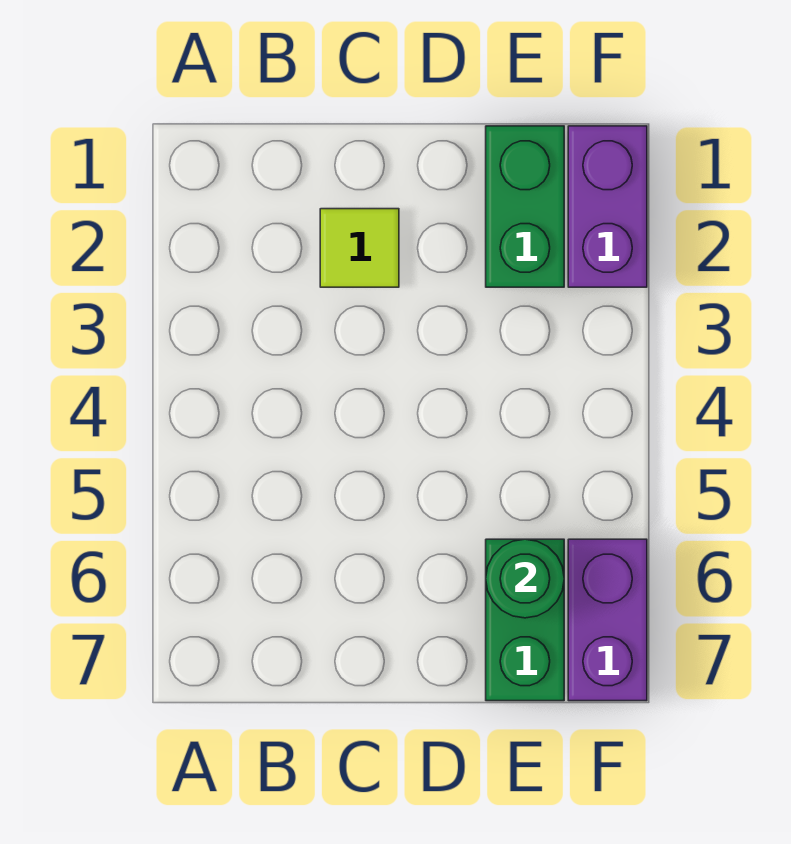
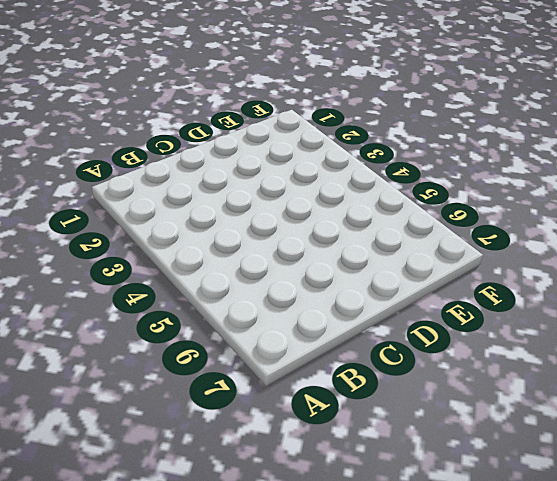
none -> lime tile C2 level 1
none -> green brick E1:E2 level 1

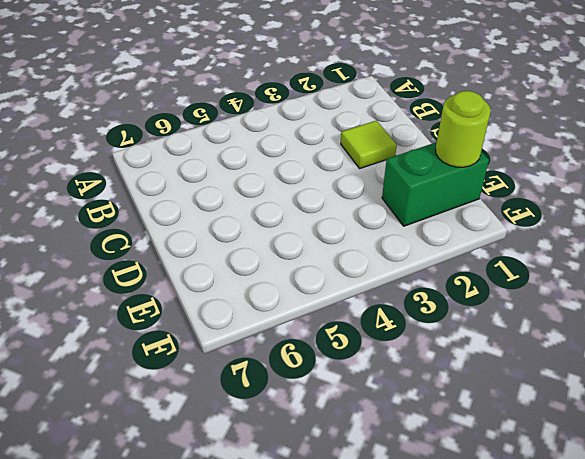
lime round brick E1 level 2 -> none
none -> green brick E6:E7 level 1
none -> purple brick F1:F2 level 1

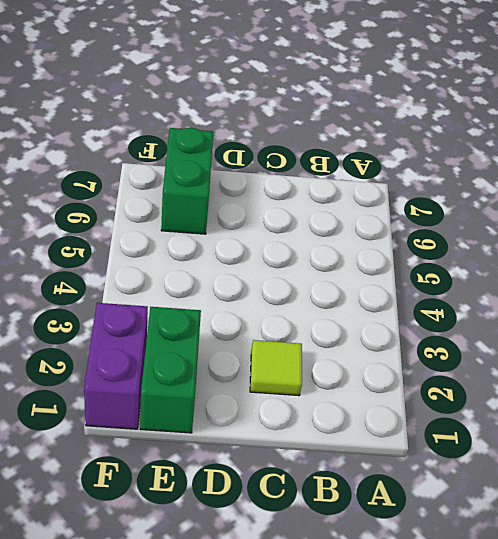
none -> purple brick F6:F7 level 1
none -> green round brick E6 level 2

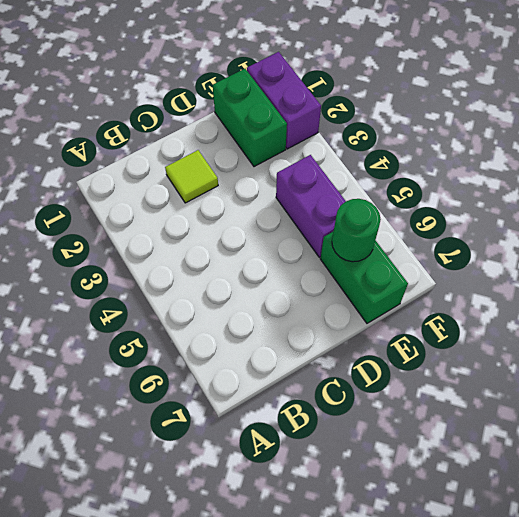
purple brick E4:E5 level 1 -> purple brick F6:F7 level 1

